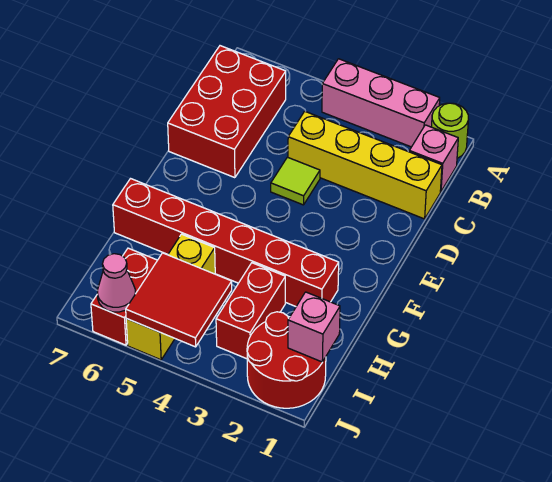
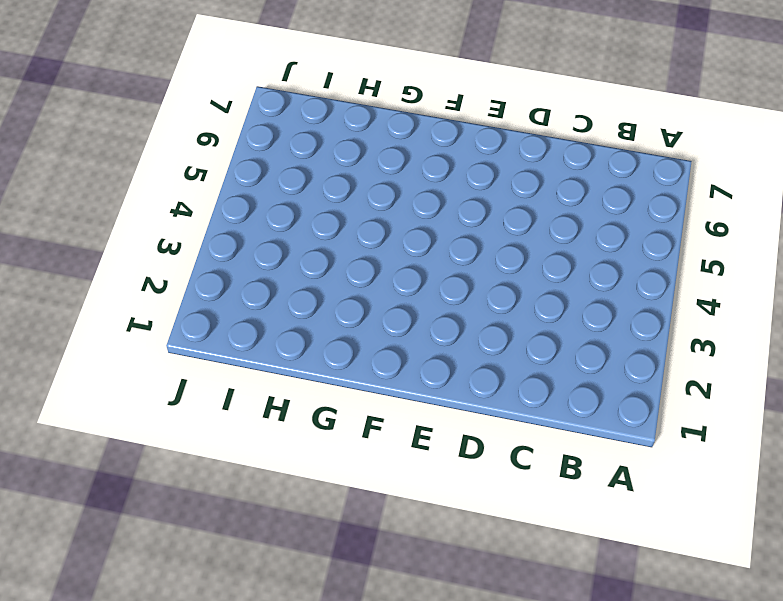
none -> lime round brick A1 level 1
none -> pink brick A2:A4 level 1
none -> pink brick B1 level 1

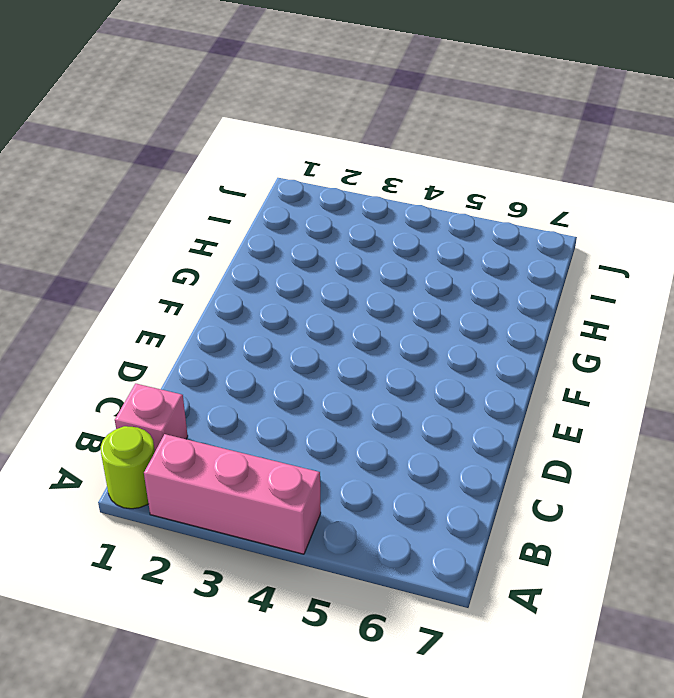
none -> red brick B6:D7 level 1
none -> yellow brick C1:C4 level 1
none -> lime tile D4 level 1

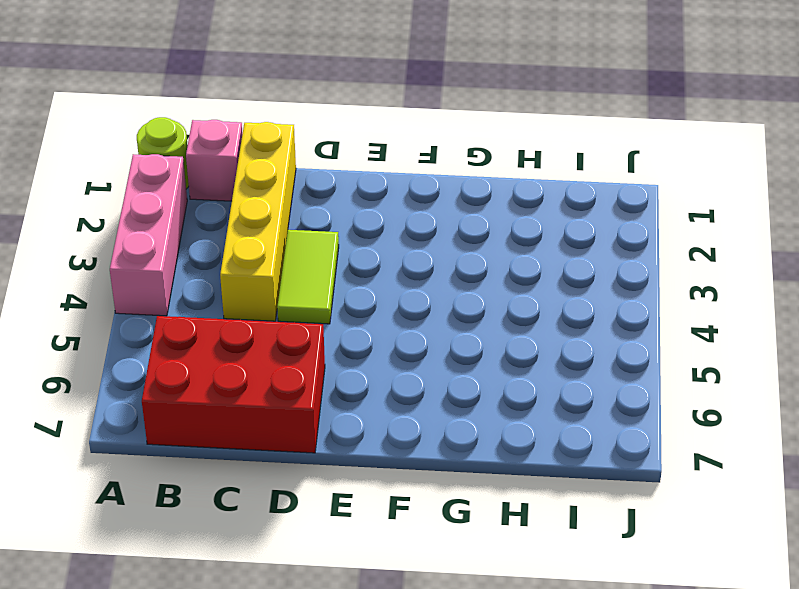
lime tile D3:D4 level 1 -> lime tile D4 level 1
none -> red brick G2:G7 level 1
none -> red brick H3:I3 level 1
none -> yellow brick H5:J5 level 1

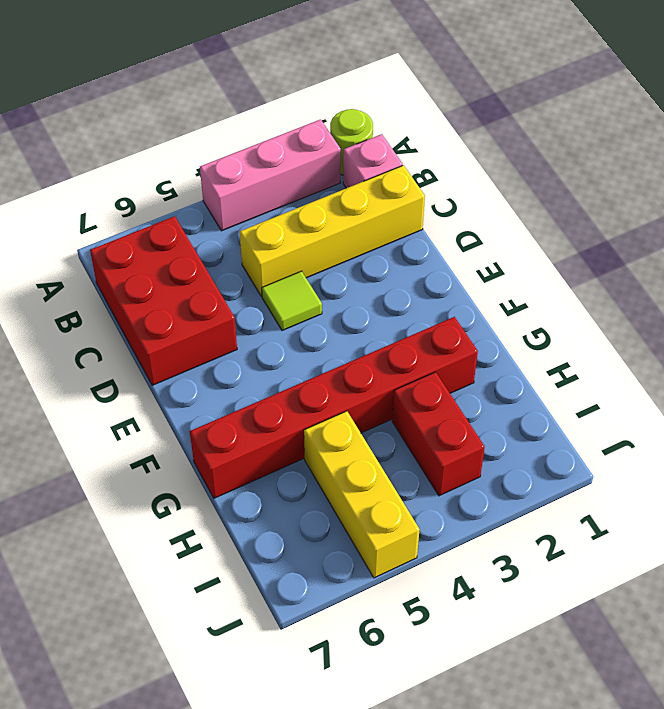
none -> red round brick I1:J2 level 1
none -> red brick I6:J6 level 1
none -> pink brick I1 level 2

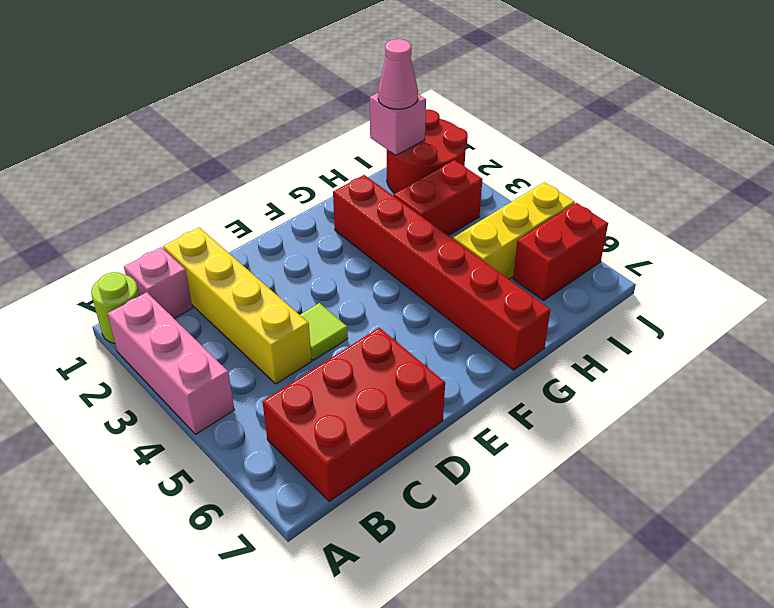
pink cone I1 level 3 -> pink cone J6 level 2
none -> red tile I4:J5 level 2

